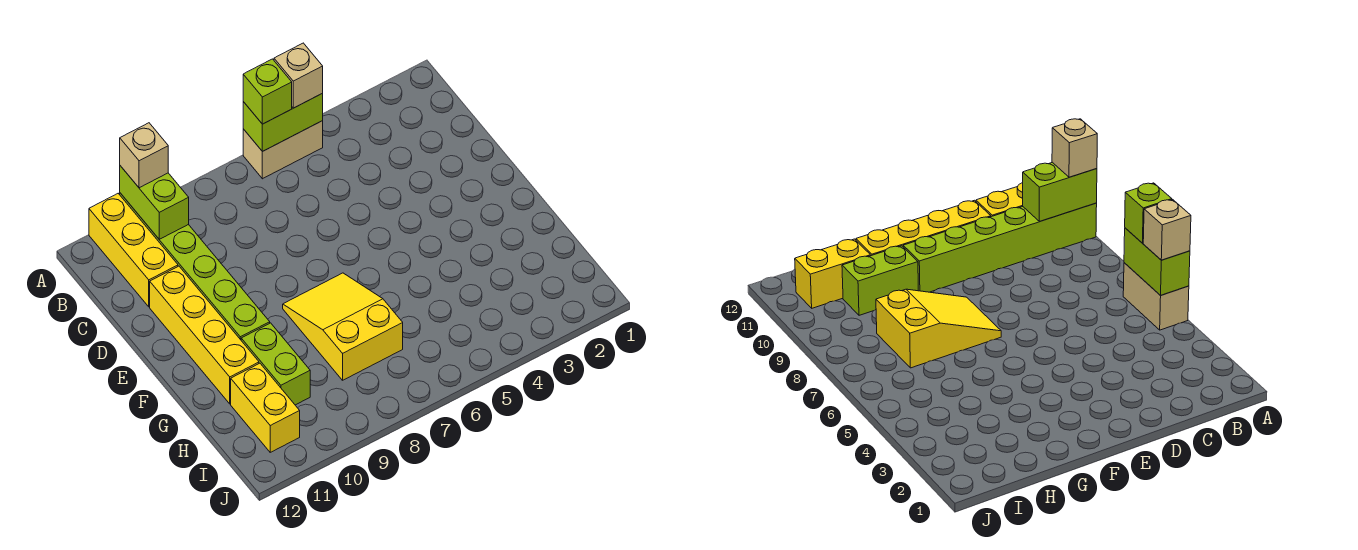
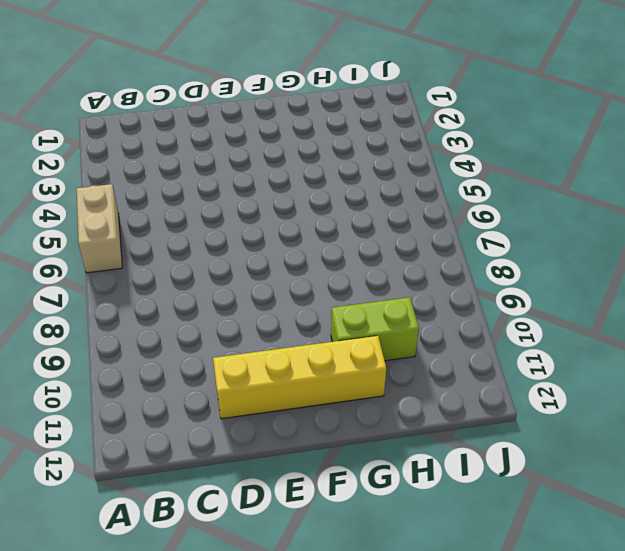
none -> lime brick A10:F10 level 1
none -> yellow brick A11:C11 level 1
none -> yellow slope F7:H8 level 1 top H

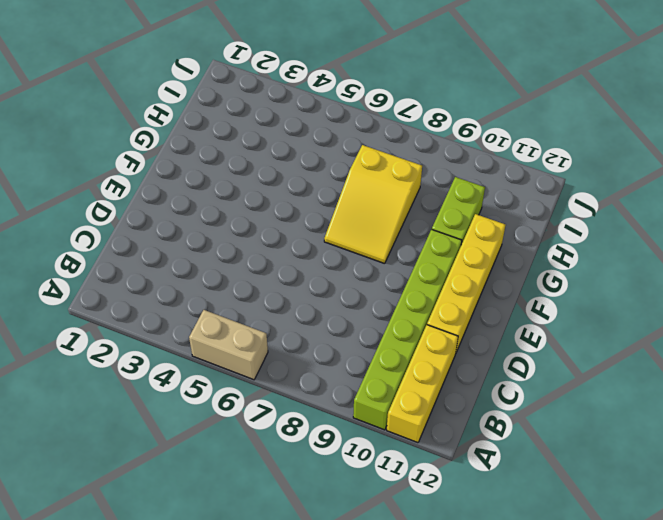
none -> yellow brick H11:I11 level 1
none -> lime brick A5:A6 level 2
none -> lime brick A10:B10 level 2

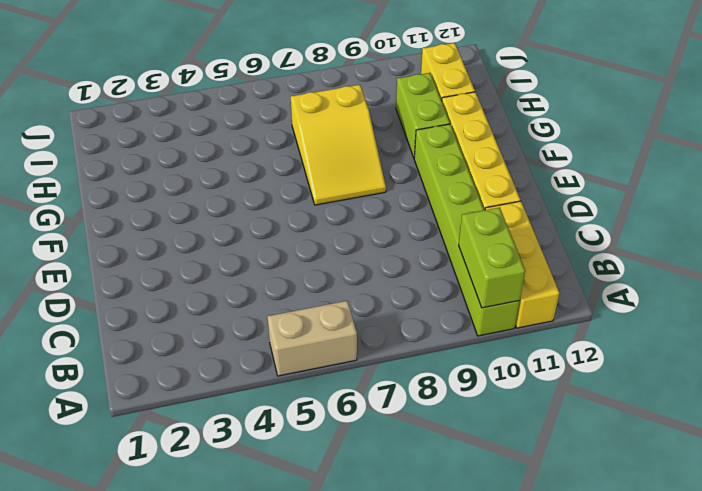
none -> lime brick A5:A6 level 2
none -> tan brick A5 level 3
none -> lime brick A6 level 3

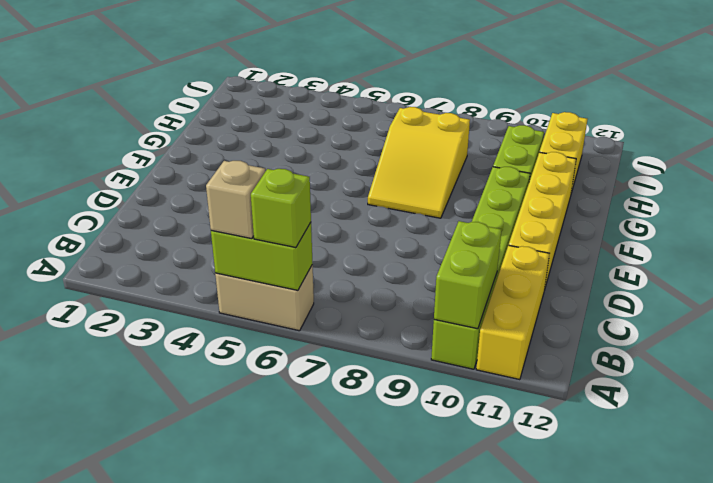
none -> tan brick A10 level 3

